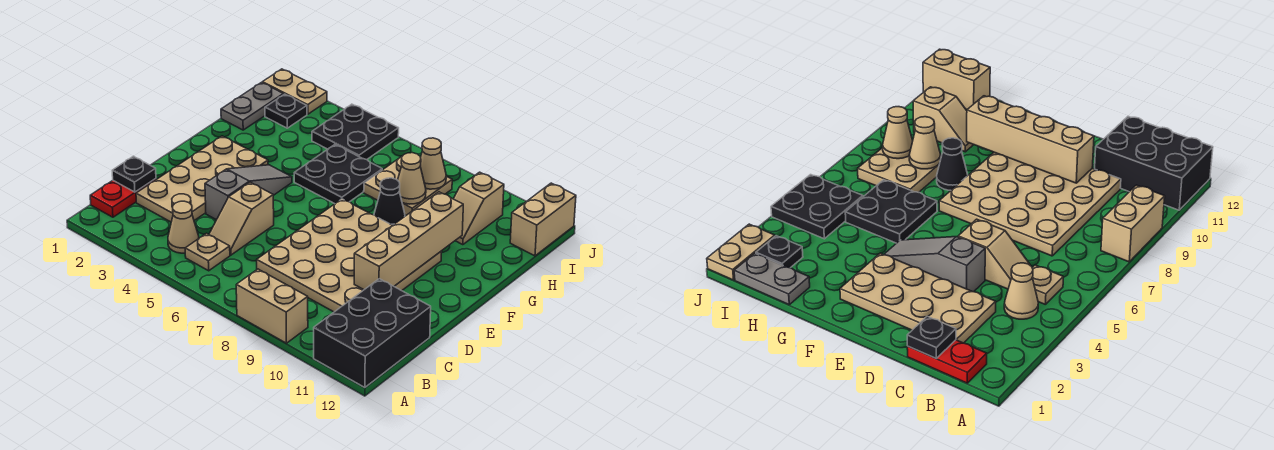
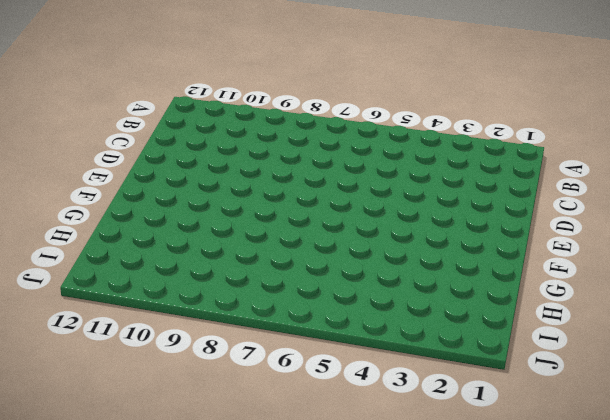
none -> tan brick A8:A9 level 1
none -> black brick A11:C12 level 1
none -> red plate B1:C1 level 1

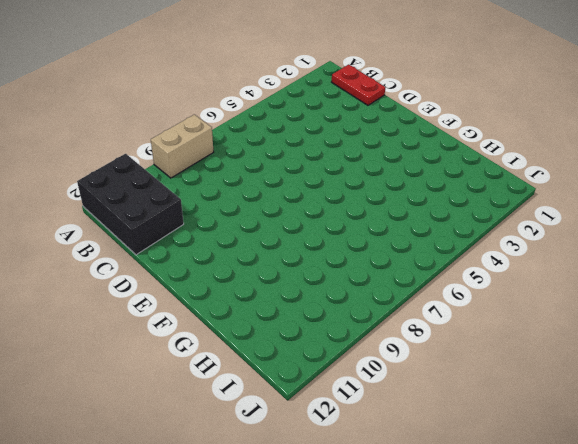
none -> tan cone B4 level 1
none -> tan plate B5 level 1
none -> tan plate C2:F3 level 1

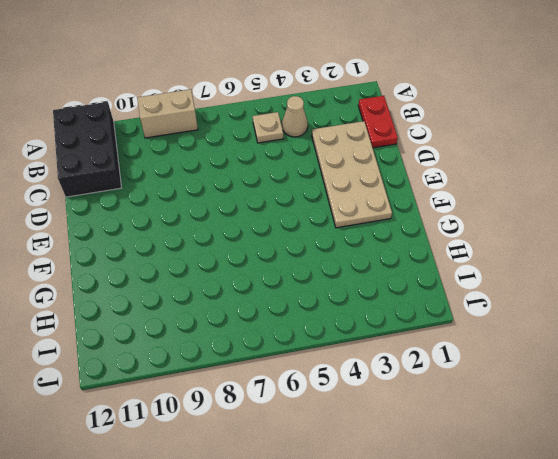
none -> tan slope C5:D5 level 1 top D
none -> tan plate C7:F10 level 1
none -> grey slope D4:F4 level 1 top D

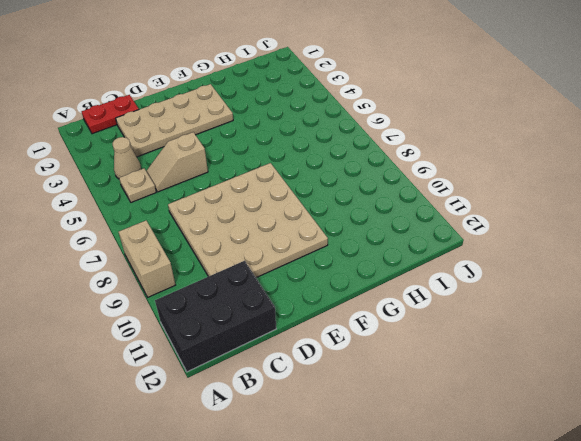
none -> grey slope D4:F4 level 1 top D
none -> black plate G5:H6 level 1
none -> black cone G8 level 1

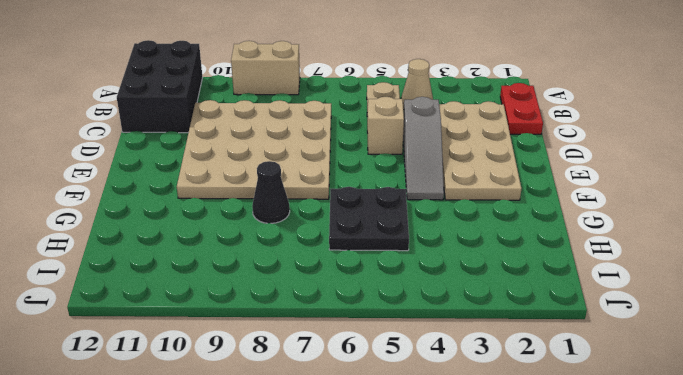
none -> grey plate H1:I1 level 1
none -> tan plate H7:I8 level 1
none -> tan slope H10:I10 level 1 top I

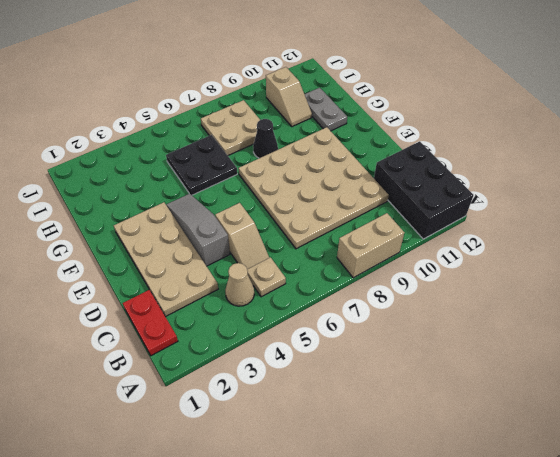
grey plate G11:H11 level 1 -> grey plate H1:I1 level 1
none -> black plate I2 level 1
none -> black plate I4:J5 level 1
none -> tan brick I12:J12 level 1

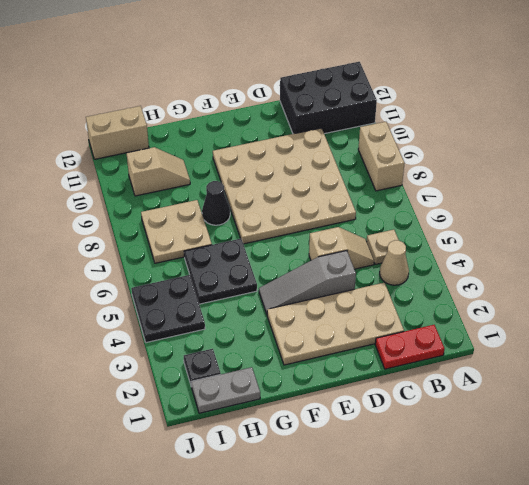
none -> tan plate J1:J2 level 1
none -> black plate C1 level 2
none -> tan brick D10:G10 level 2

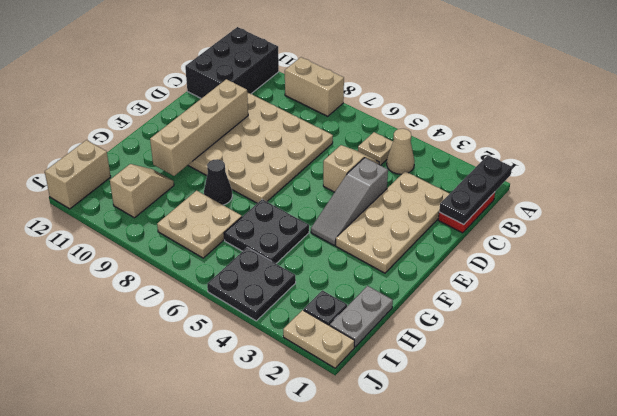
black plate A1:C1 level 2 -> black plate C1 level 2
none -> tan cone H8 level 2
none -> tan cone I8 level 2

